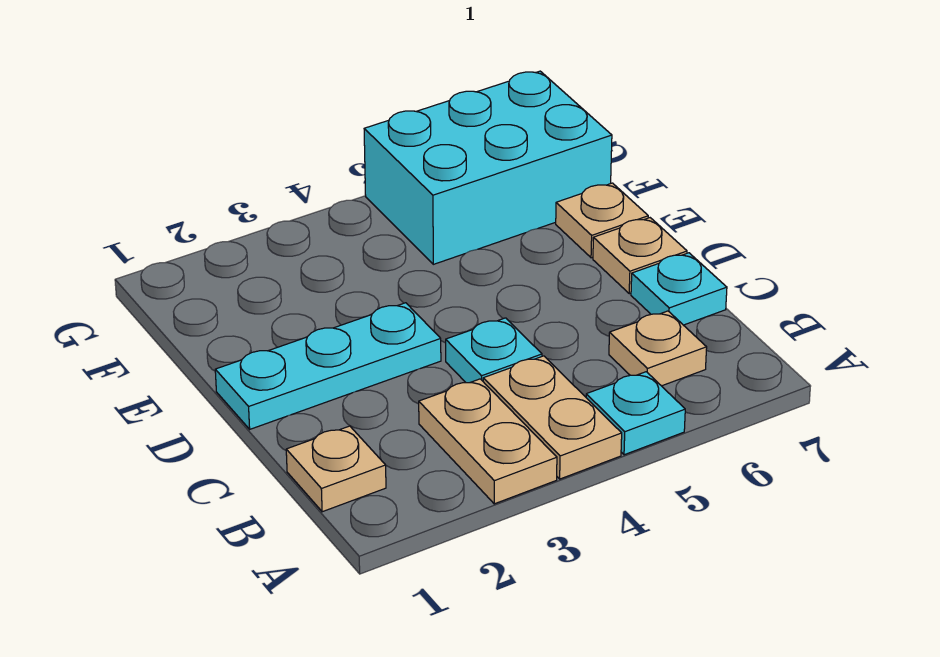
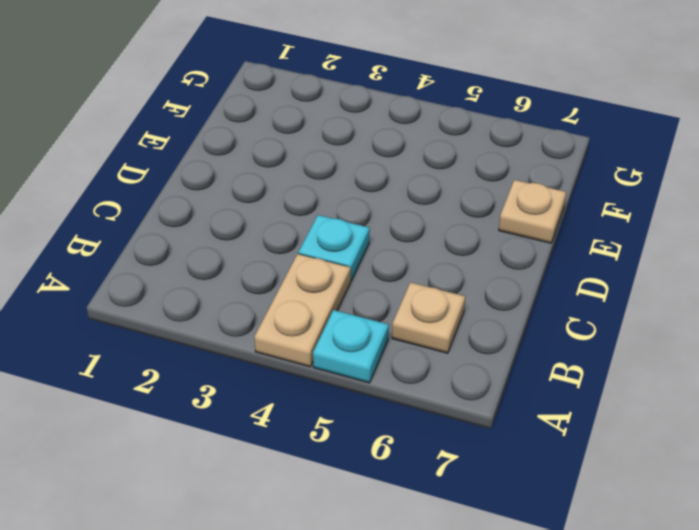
none -> tan plate A3:B3 level 1
none -> tan plate B1 level 1

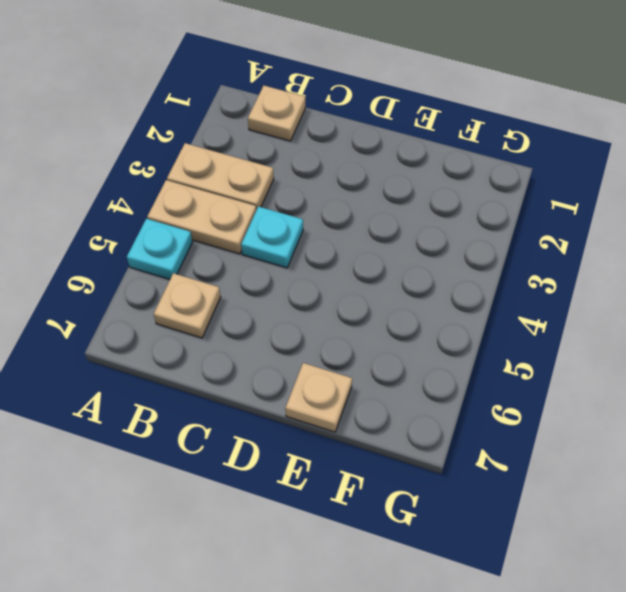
none -> cyan plate C7 level 1
none -> cyan plate D1:D3 level 1

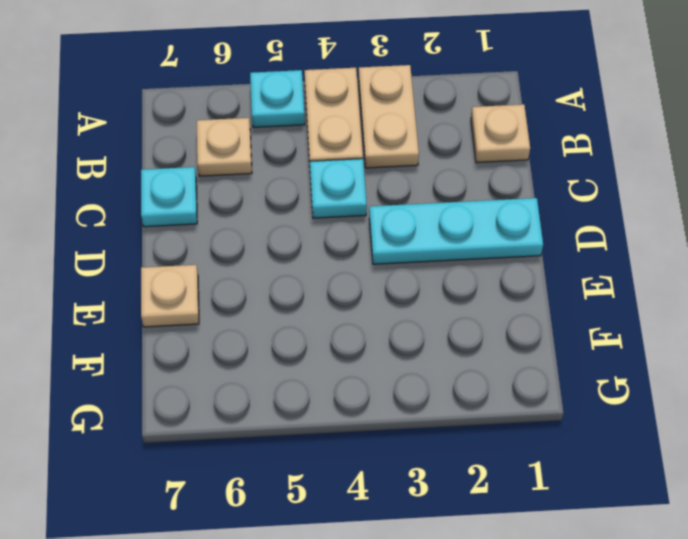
none -> tan plate D7 level 1
none -> cyan brick F5:G7 level 1

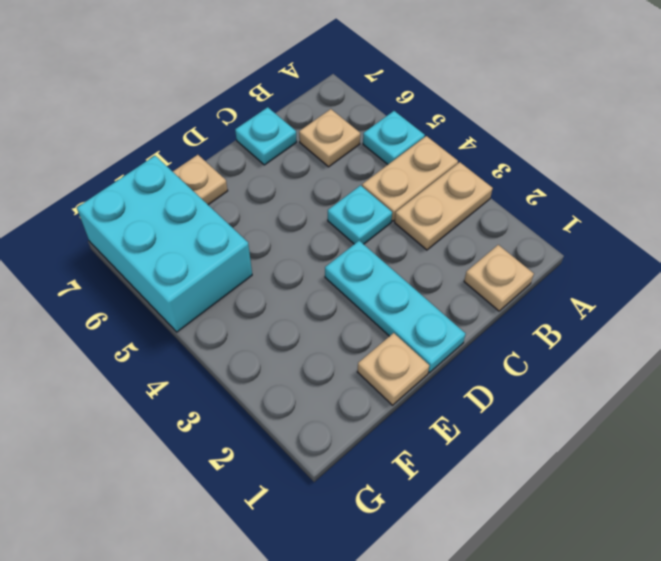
tan plate E1 level 1 -> tan plate D7 level 1

